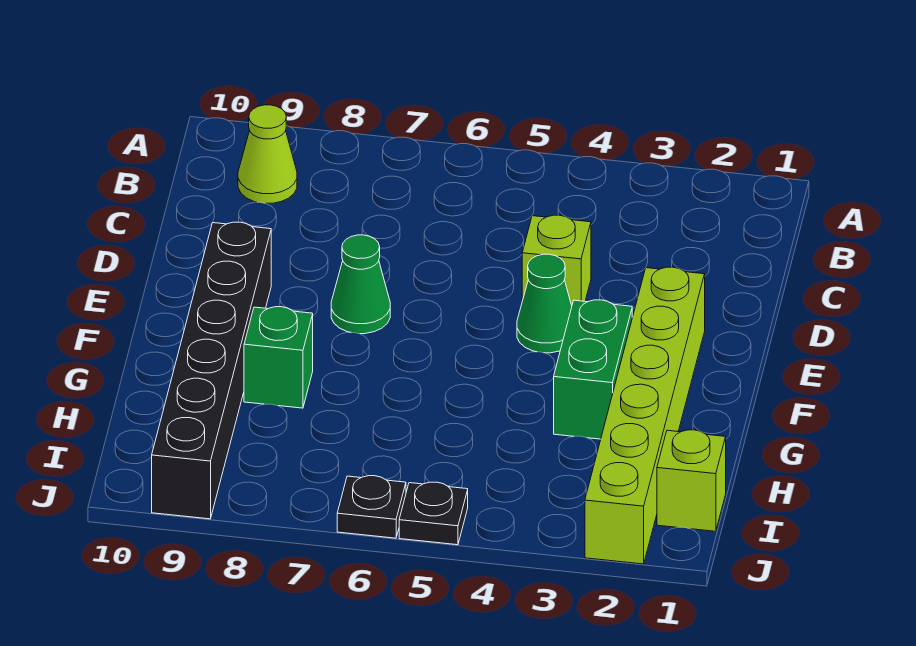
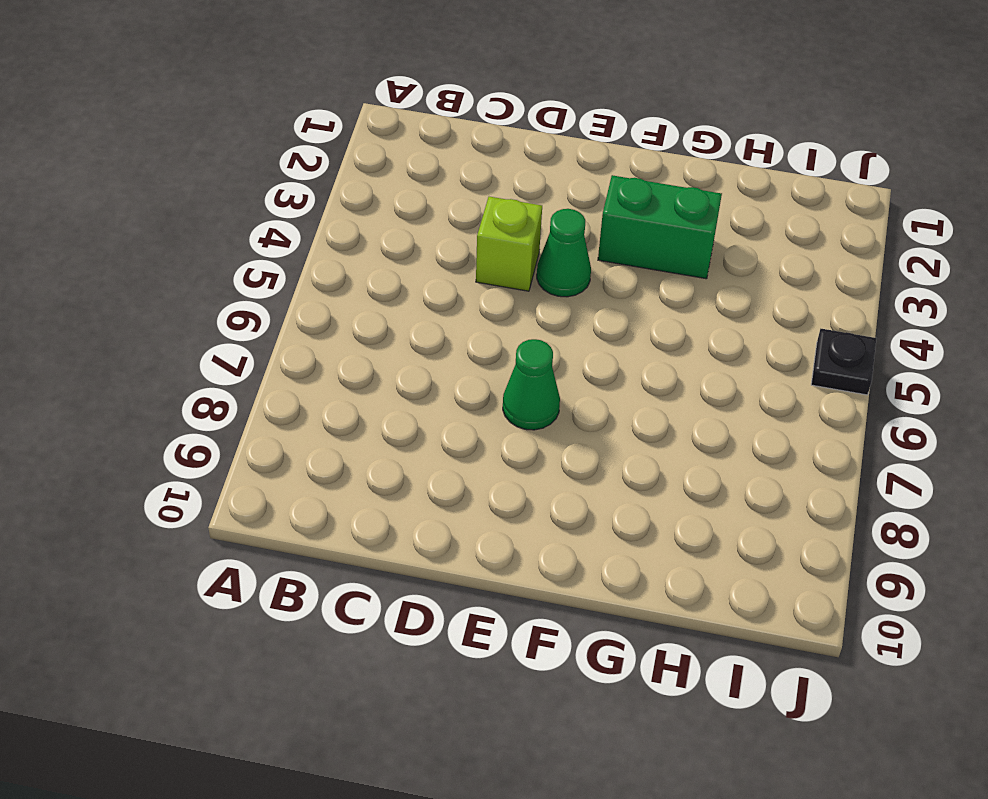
none -> lime cone B9 level 1
none -> lime brick E2:J2 level 1

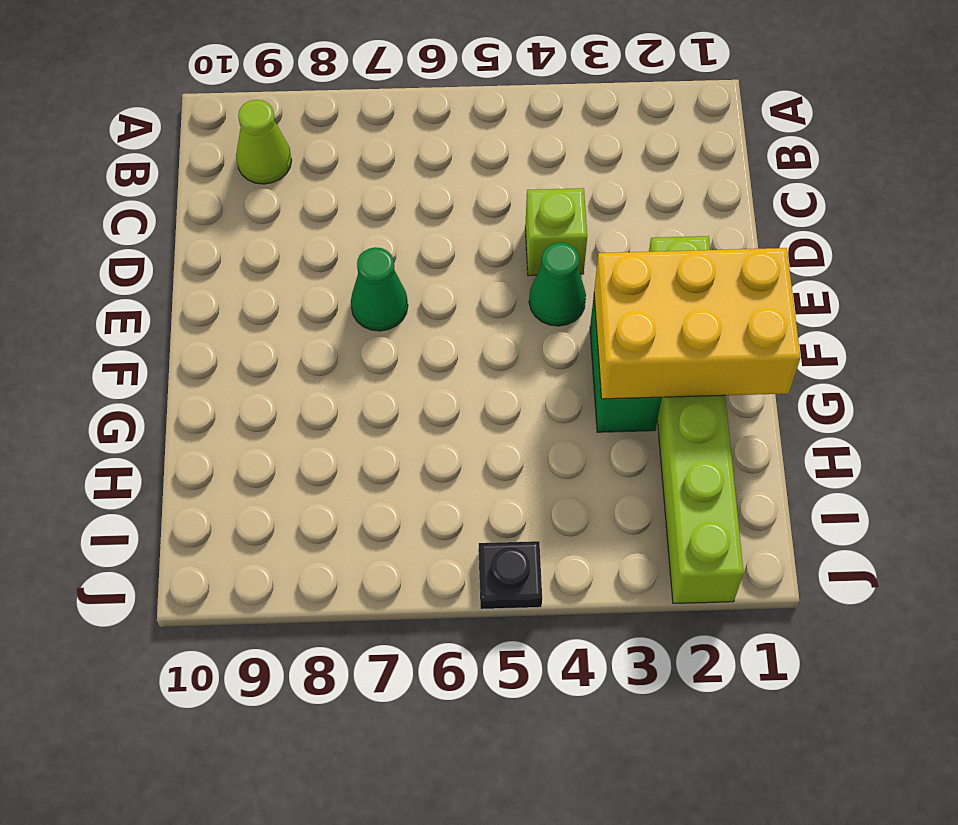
yellow brick F1:G3 level 2 -> none
none -> black brick E9:J9 level 1
none -> green brick G8 level 1

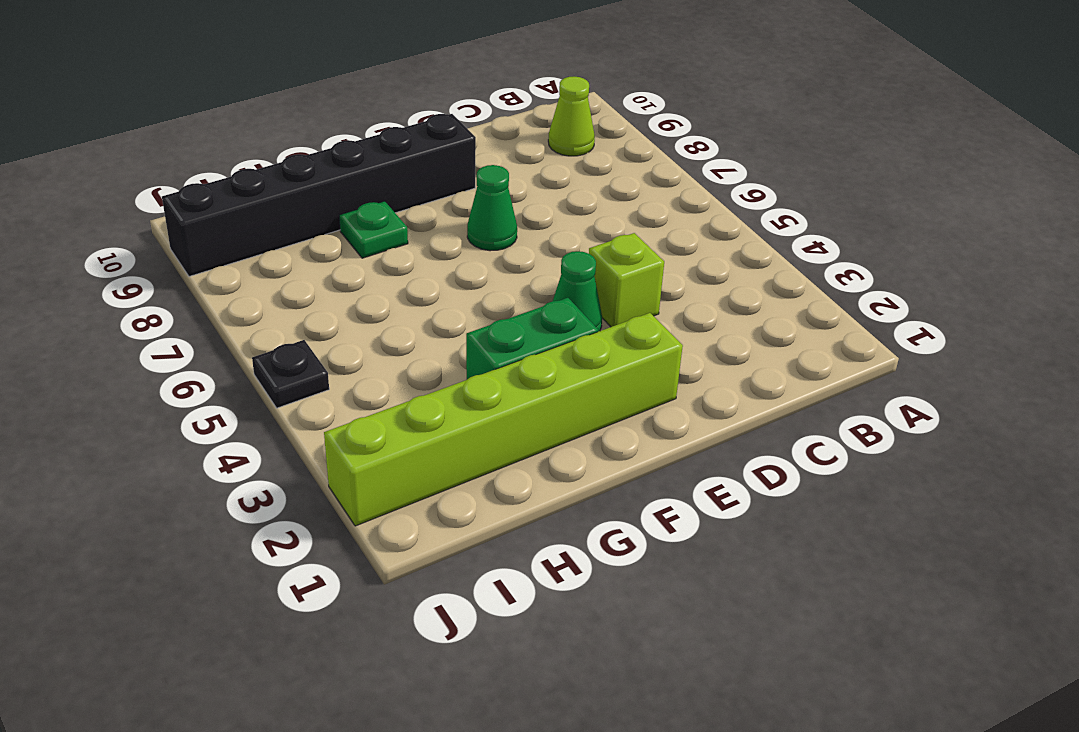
green plate G8 level 1 -> green brick G8 level 1
none -> lime brick I1 level 1
none -> black plate J6 level 1

